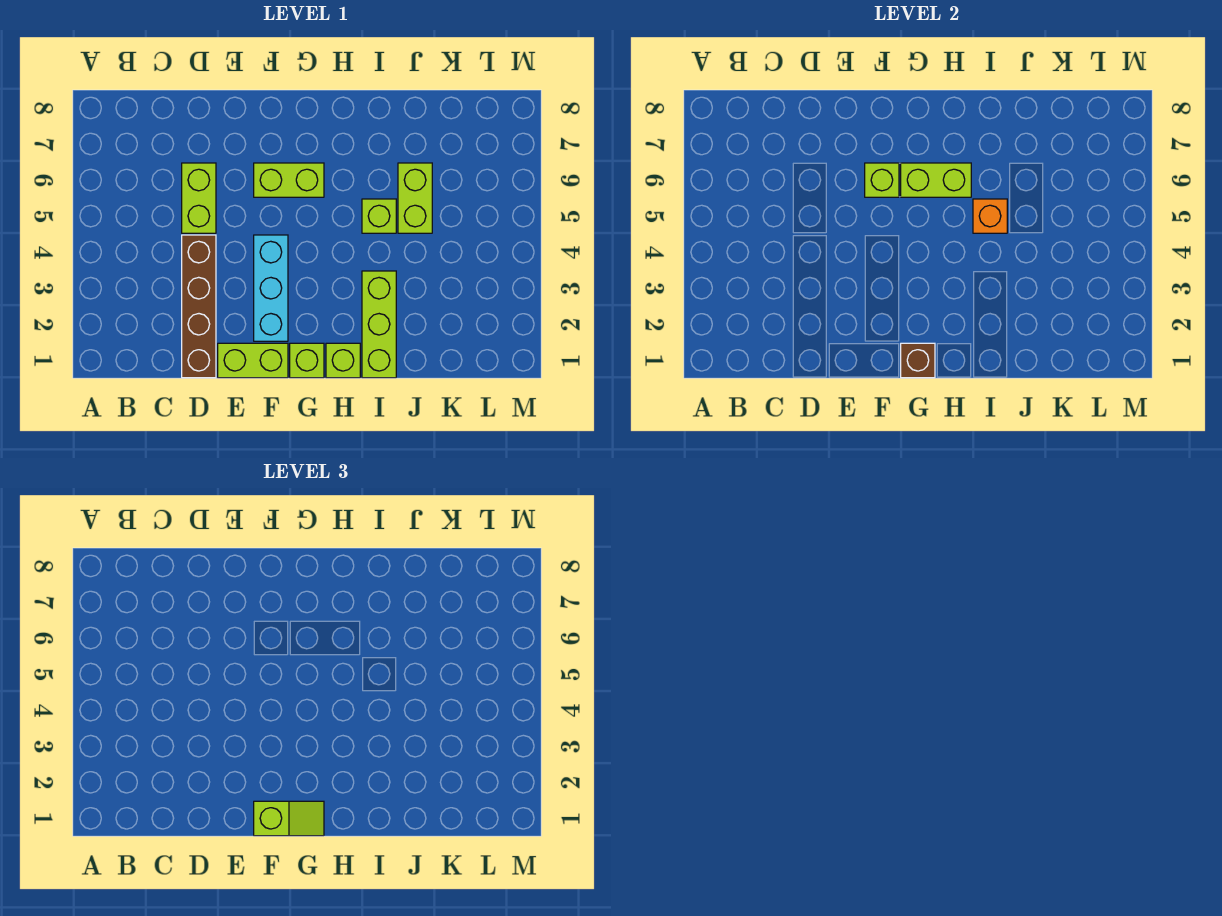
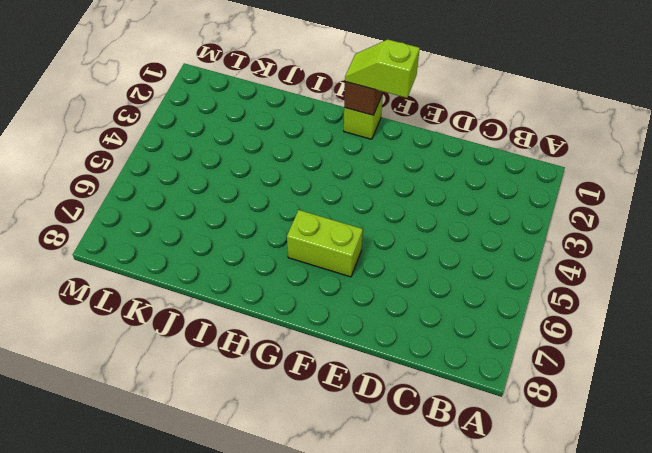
none -> brown brick D1:D4 level 1
none -> lime brick D5:D6 level 1
none -> lime brick E1:F1 level 1

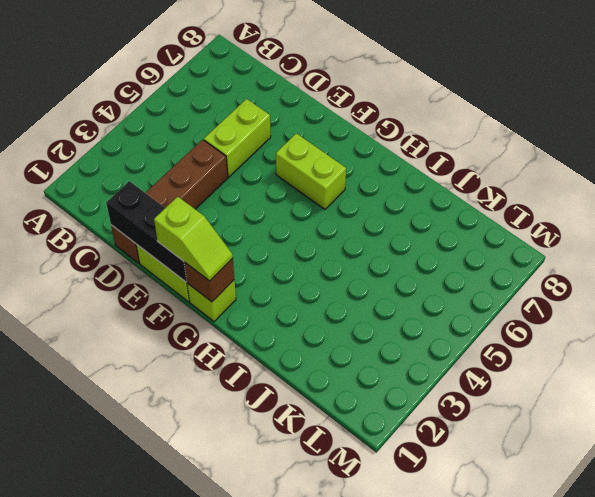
black brick D1:F1 level 2 -> none
none -> cyan brick F2:F4 level 1
none -> lime brick H1 level 1
none -> lime brick I1:I3 level 1

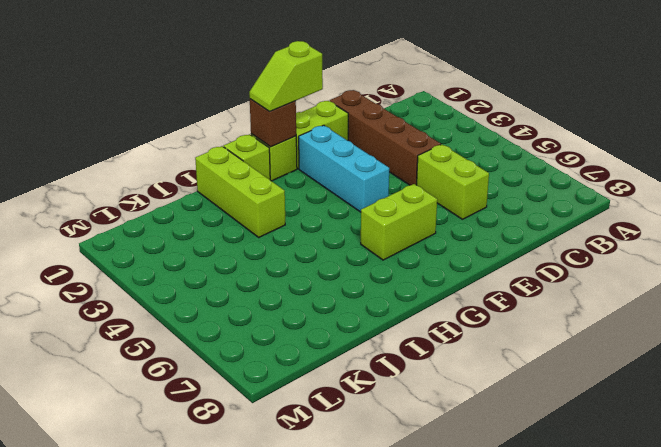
none -> lime brick I5 level 1
none -> lime brick J5:J6 level 1
none -> lime brick F6 level 2

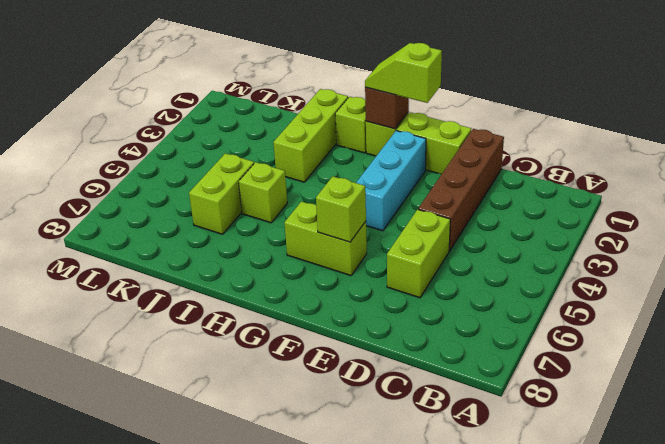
none -> lime brick G6:H6 level 2
none -> orange brick I5 level 2

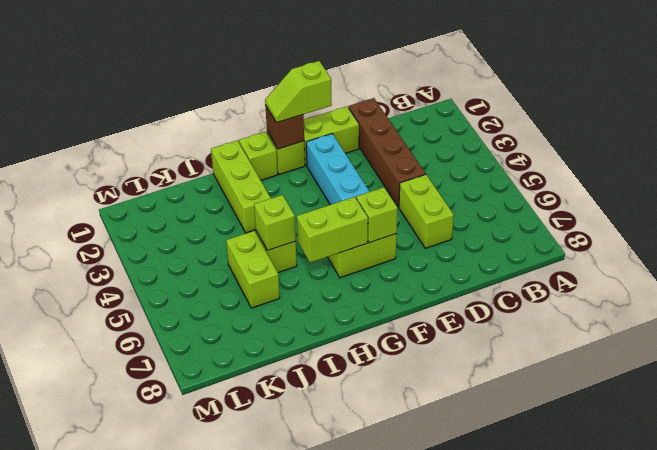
lime brick I5 level 2 -> orange brick I5 level 2

